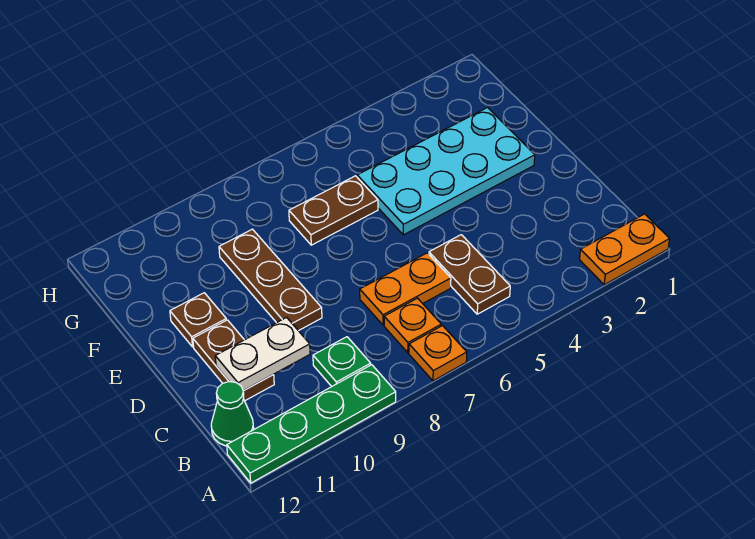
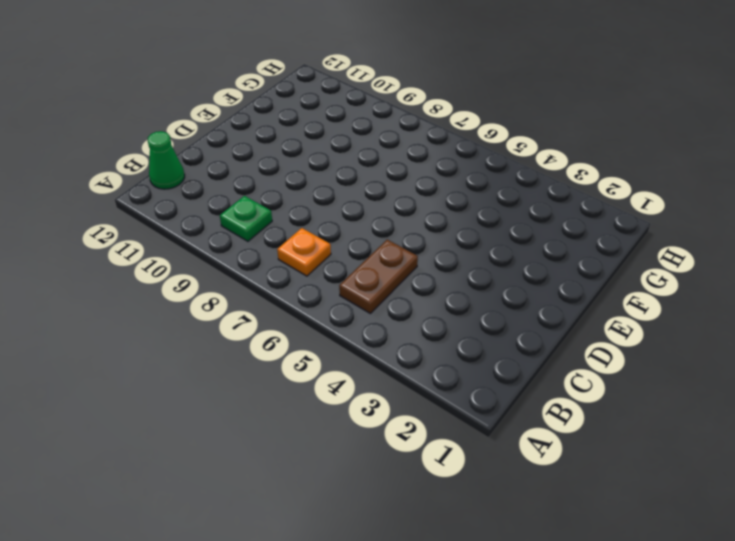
none -> orange plate A1:A2 level 1
none -> orange plate A7 level 1
none -> green plate A9:A12 level 1

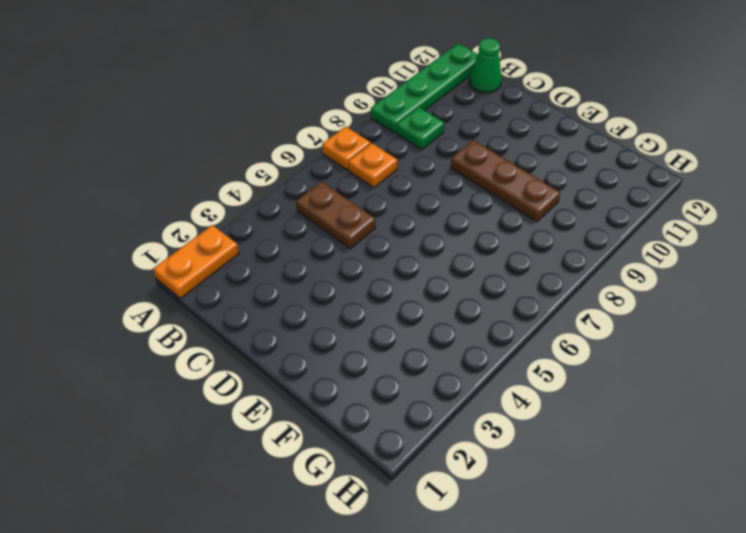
none -> orange plate C6:C7 level 1
none -> brown plate C11:D11 level 1
none -> cyan plate E2:F5 level 1

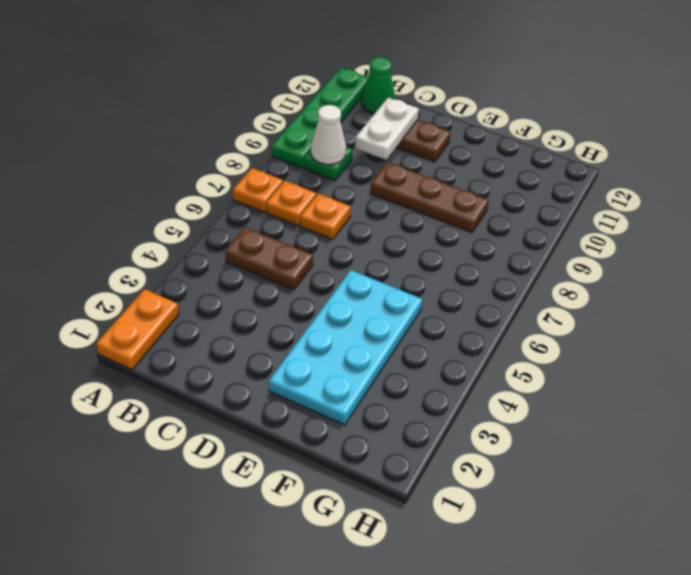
white cone B9 level 2 -> none
orange plate C7 level 1 -> orange plate C6:C7 level 1
none -> brown plate E11 level 1
none -> brown plate F6:F7 level 1

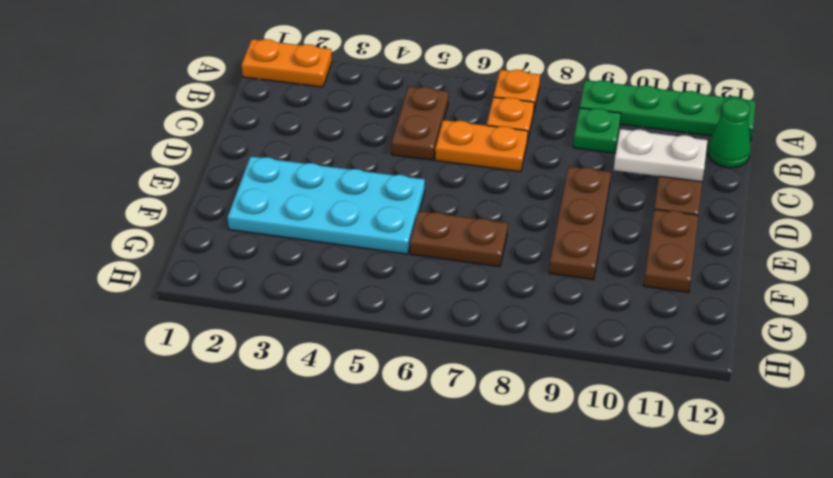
brown plate E11:F11 level 1 -> brown plate E11 level 1

